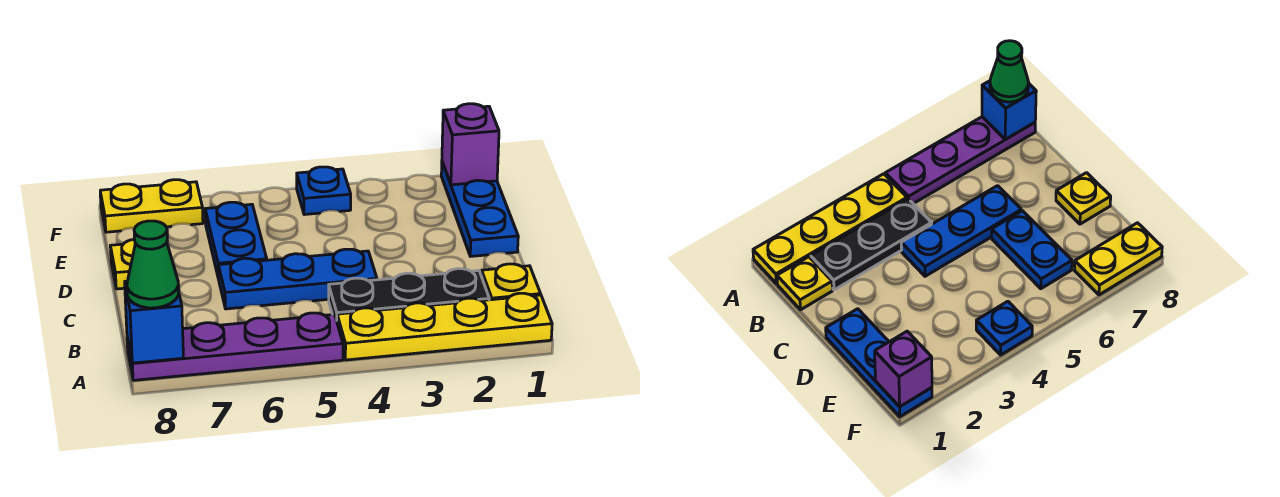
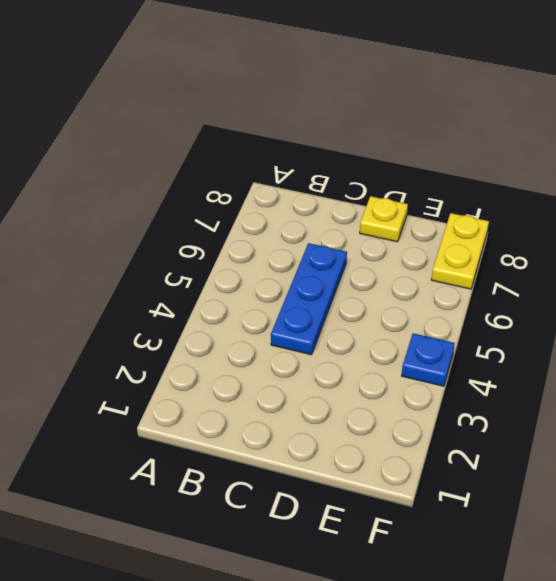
none -> yellow plate A1:A4 level 1
none -> purple plate A5:A8 level 1
none -> yellow plate B1 level 1

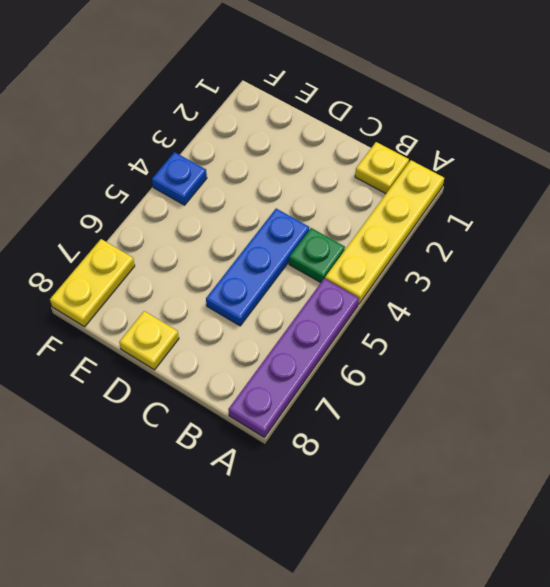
green plate B4 level 1 -> black plate B2:B4 level 1
none -> blue plate D1:F1 level 1
none -> blue plate D6:E6 level 1
none -> blue brick A8 level 2

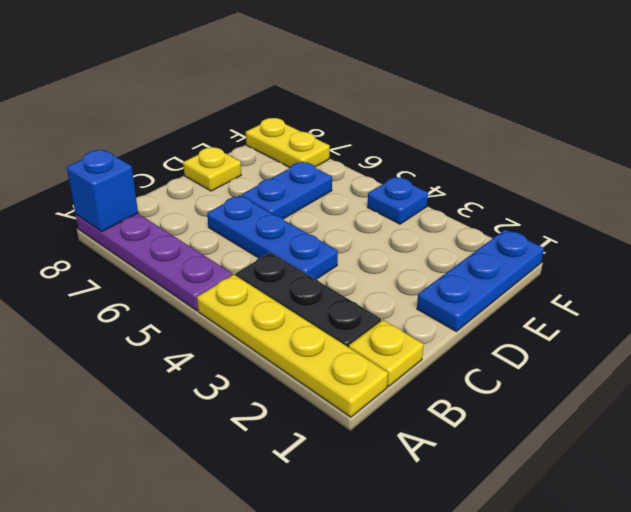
none -> purple brick F1 level 2
none -> green cone A8 level 3

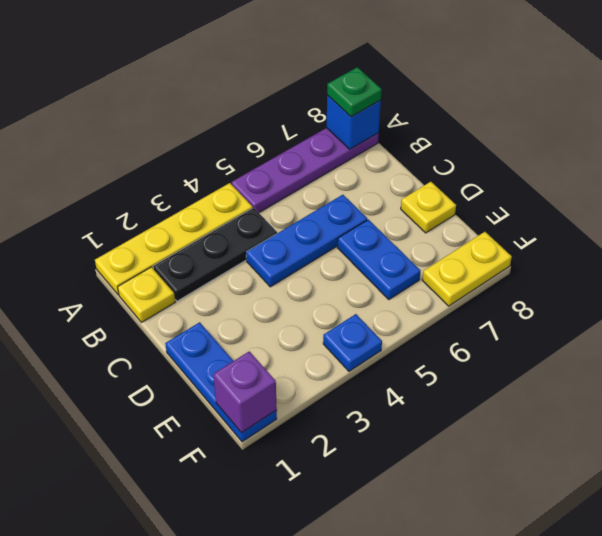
green plate A8 level 3 -> green cone A8 level 3

